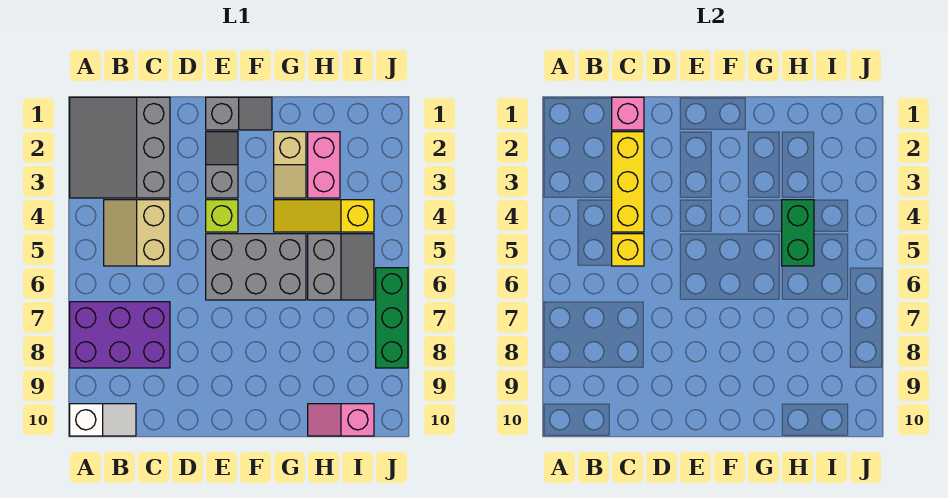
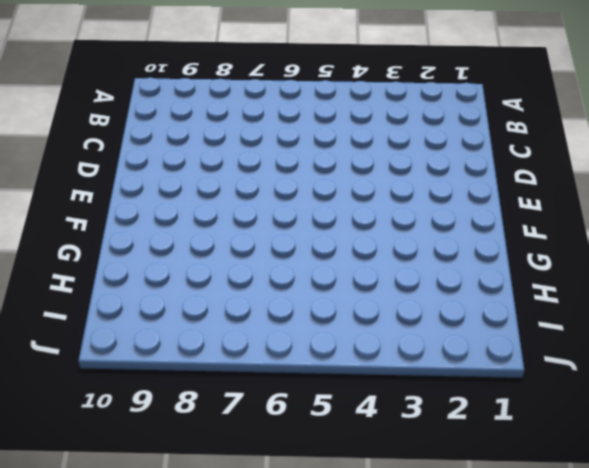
none -> grey slope A1:C3 level 1 top C
none -> purple brick A7:C8 level 1
none -> white slope A10:B10 level 1 top A

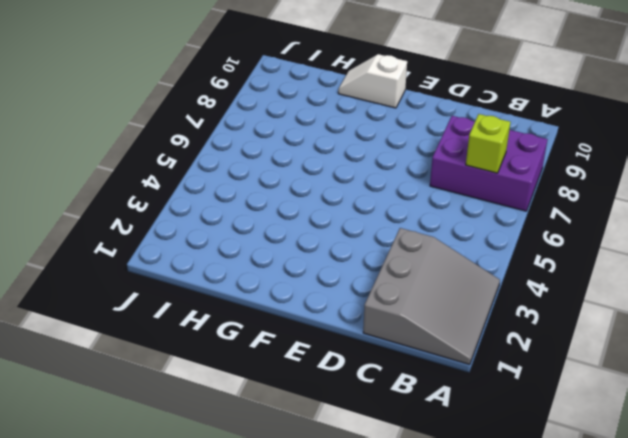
lime brick B7 level 2 -> lime brick E4 level 1
white slope F10:G10 level 1 top F -> white slope A10:B10 level 1 top A
none -> tan slope B4:C5 level 1 top C
none -> grey slope E1:F1 level 1 top E
none -> grey slope E2:E3 level 1 top 3

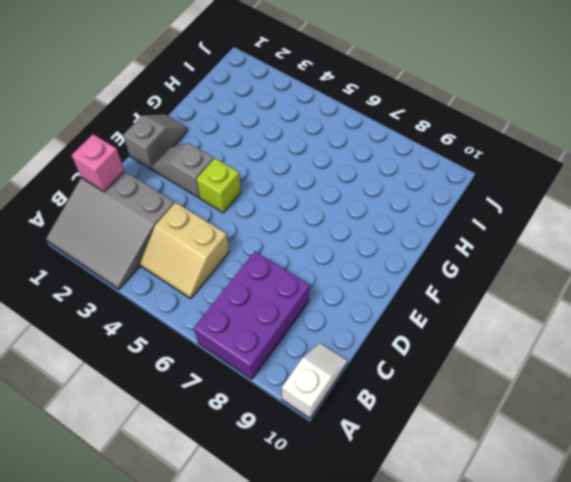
none -> grey brick E5:G6 level 1
none -> tan slope G2:G3 level 1 top 2
none -> yellow slope G4:I4 level 1 top I

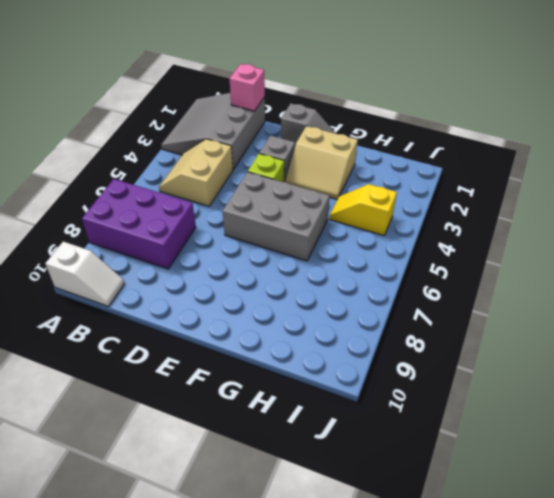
tan slope F2:G3 level 1 top 2 -> tan slope G2:G3 level 1 top 2
yellow slope H4:I4 level 1 top I -> yellow slope G4:I4 level 1 top I
none -> pink brick H2:H3 level 1
none -> grey slope H5:I6 level 1 top H
none -> pink slope H10:I10 level 1 top I

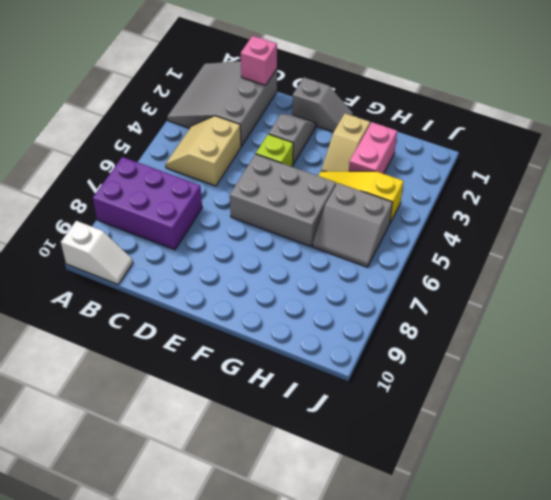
grey slope H5:I6 level 1 top 5 -> grey slope H5:I6 level 1 top H
none -> pink slope H10:I10 level 1 top I
none -> green brick J6:J8 level 1
none -> yellow brick C2:C4 level 2

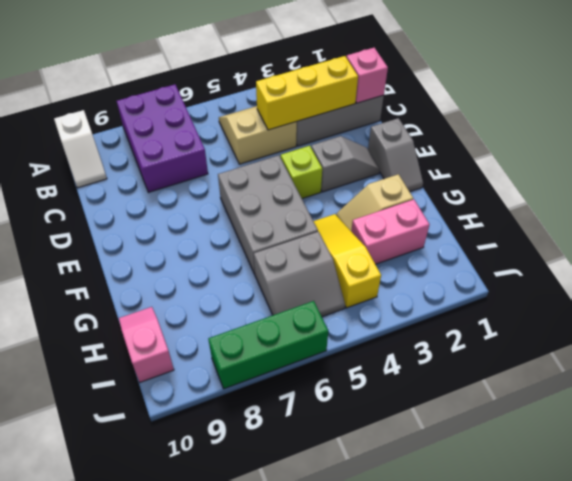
none -> yellow brick C5 level 2
none -> green brick H4:H5 level 2

